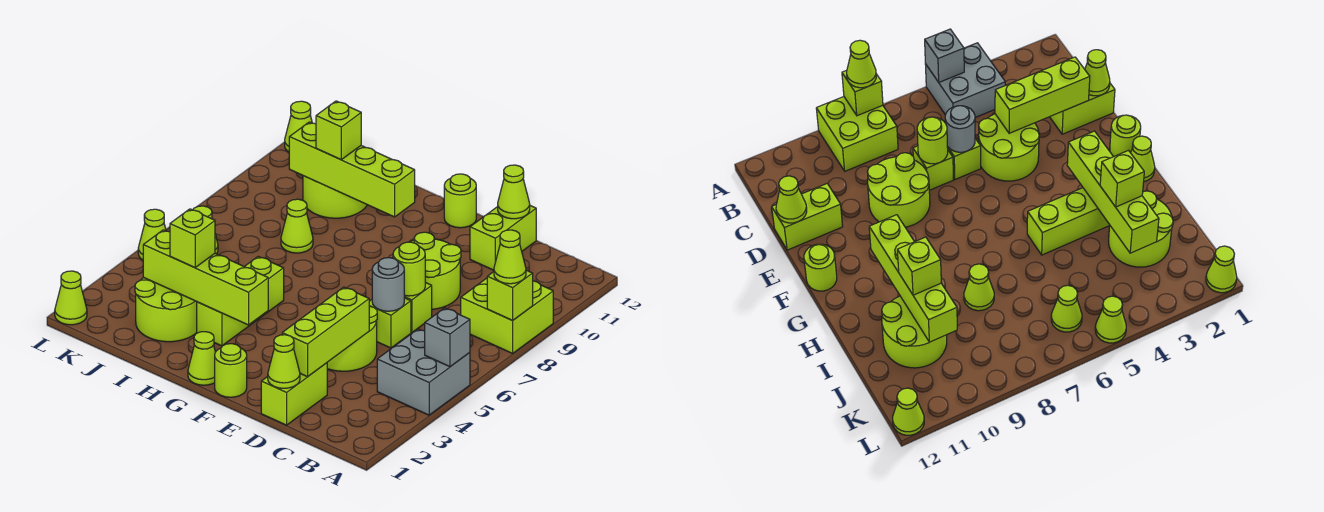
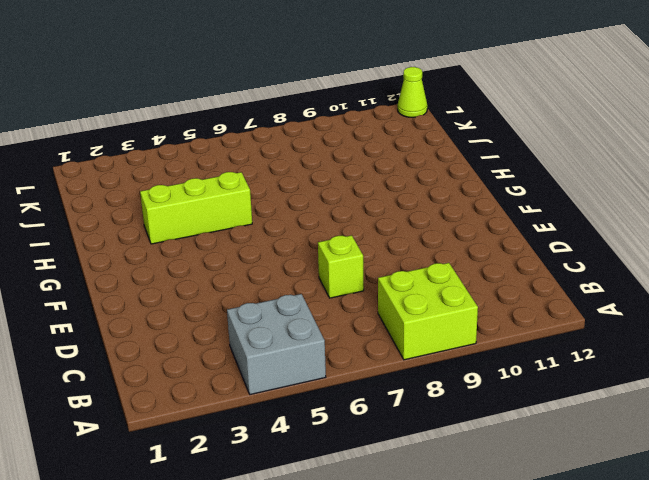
none -> lime brick D1:D2 level 1
none -> lime round brick D4:E5 level 1
none -> lime brick D6 level 1
none -> lime round brick D8:E9 level 1

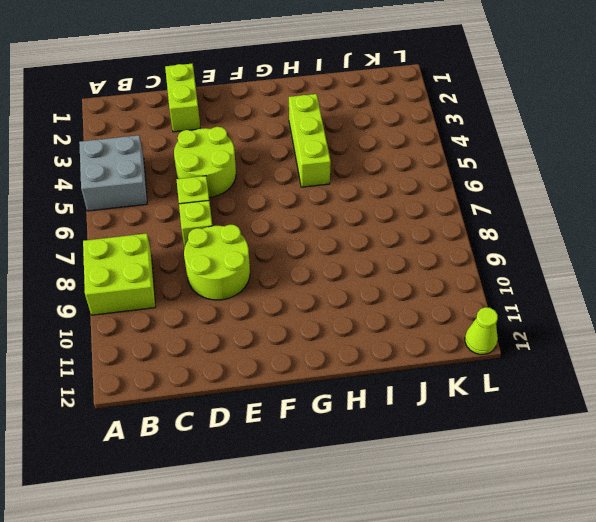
none -> lime brick D11:D12 level 1
none -> lime round brick F1 level 1
none -> lime round brick F12 level 1
none -> lime cone G1 level 1

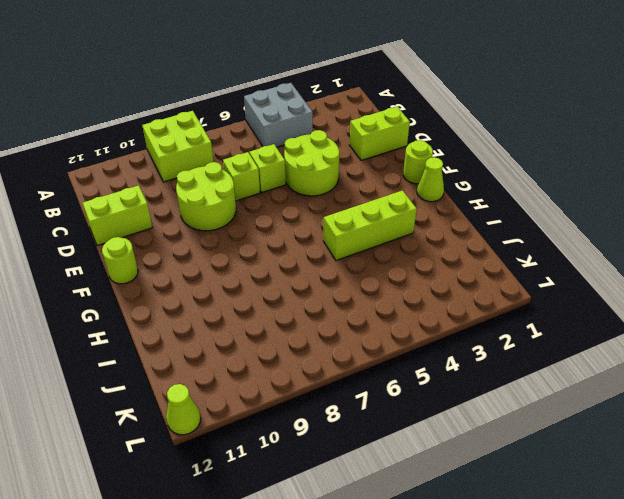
none -> lime round brick I2:J3 level 1
none -> lime cone I8 level 1
none -> lime round brick I10:J11 level 1
none -> lime cone K6 level 1

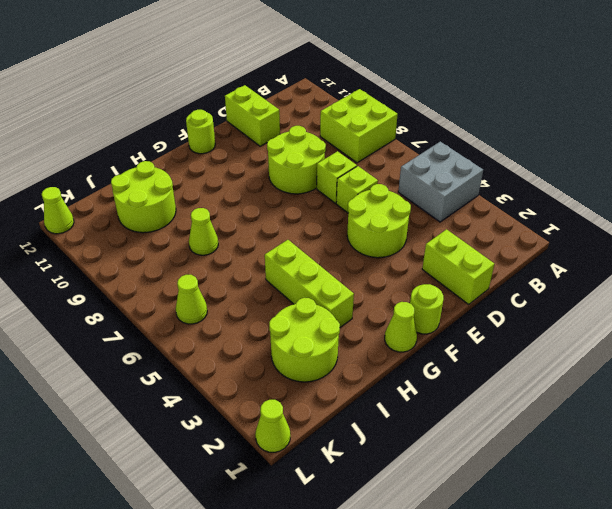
none -> lime cone L5 level 1
none -> grey brick A5 level 2
none -> lime brick A8 level 2
none -> lime cone D1 level 2

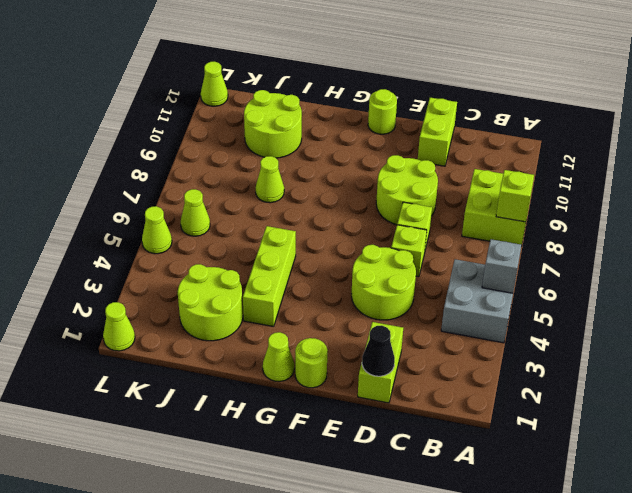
black cone D1 level 2 -> lime cone D1 level 2
none -> lime brick D2:D4 level 2
none -> grey round brick D6 level 2
none -> lime round brick D7 level 2
none -> lime cone D12 level 2

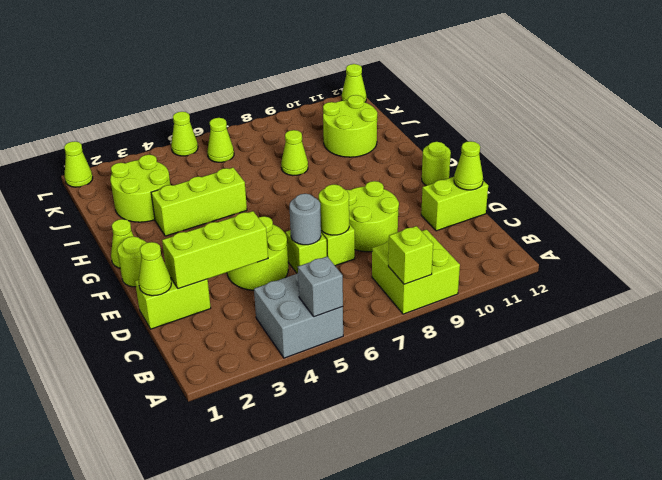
none -> lime brick G3:J3 level 2
none -> lime brick G10:J10 level 2
none -> lime cone A8 level 3
none -> lime brick I3 level 3

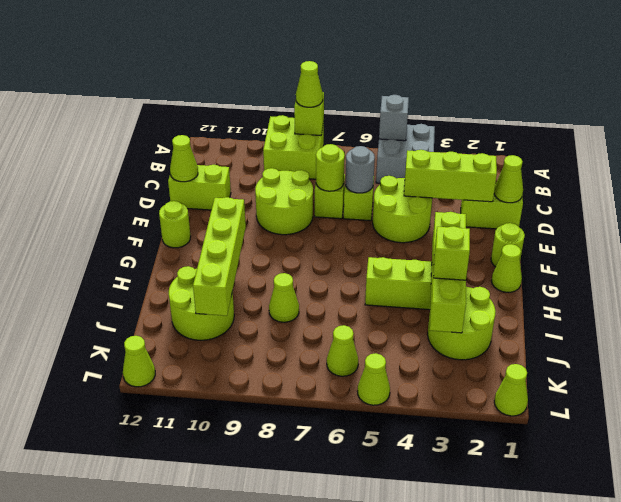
none -> lime brick I10 level 3

